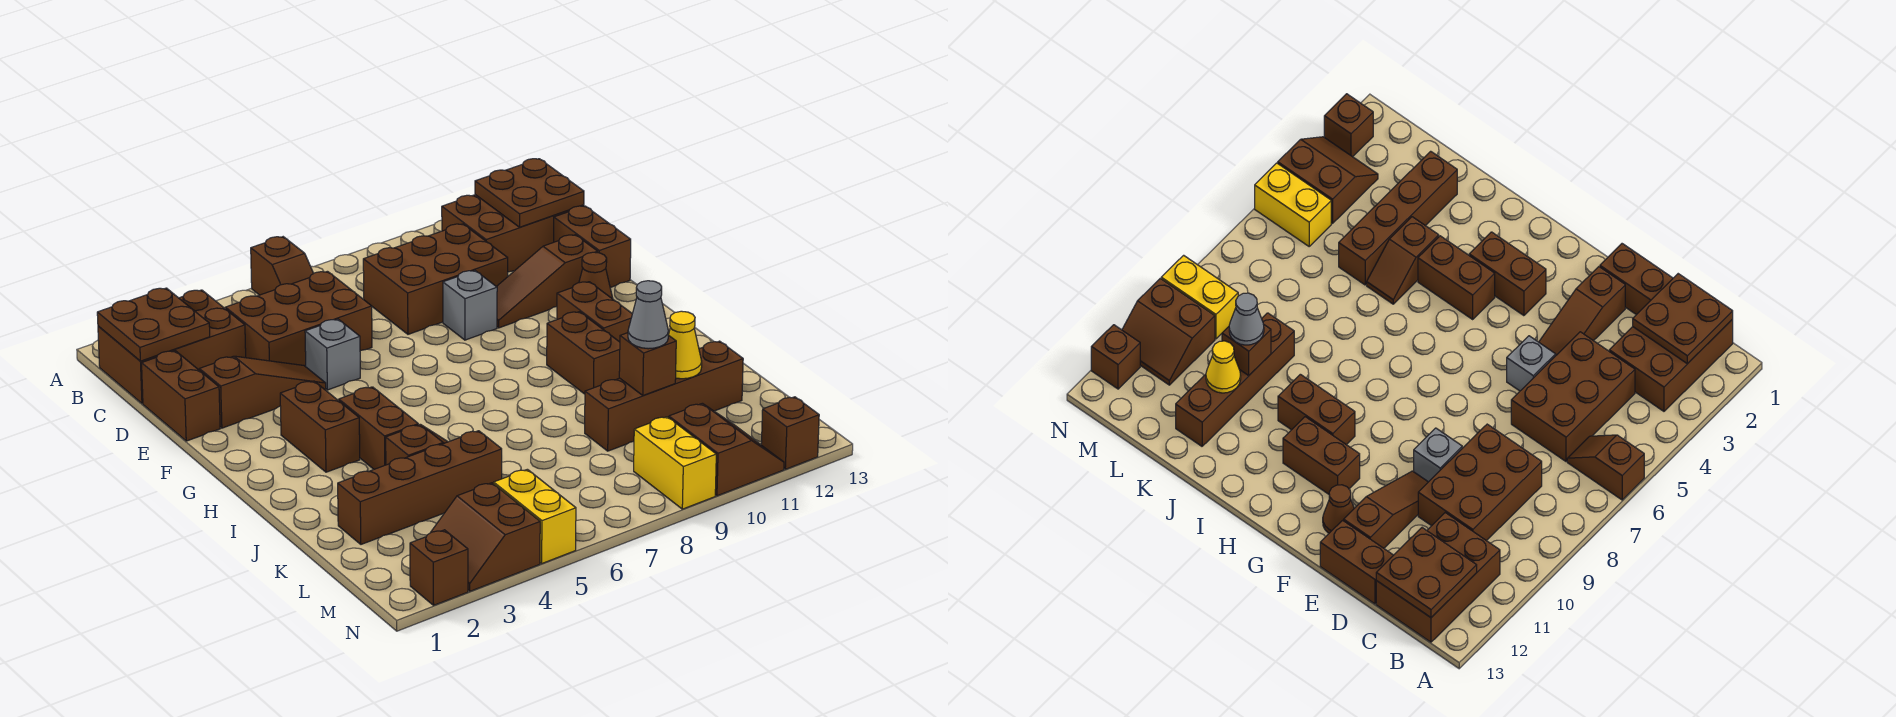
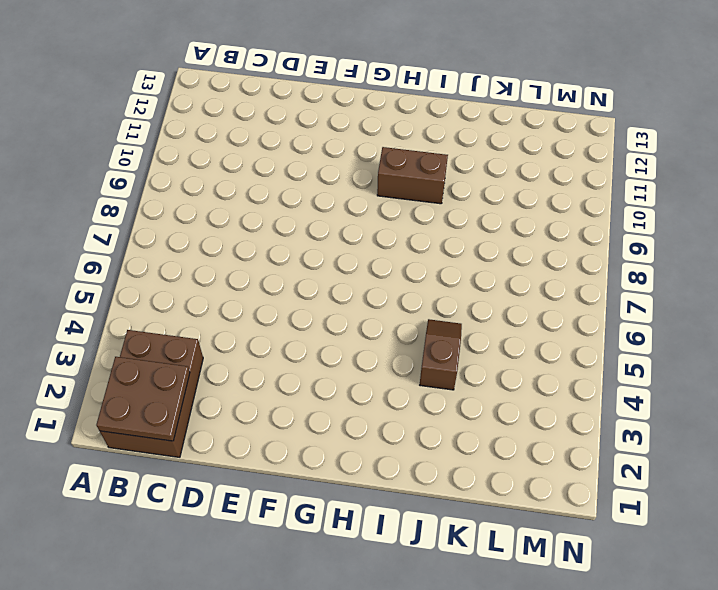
none -> brown slope A6:B6 level 1 top A
none -> brown brick B11:C13 level 1
none -> brown brick C4:D6 level 1
none -> brown brick C8:D10 level 1

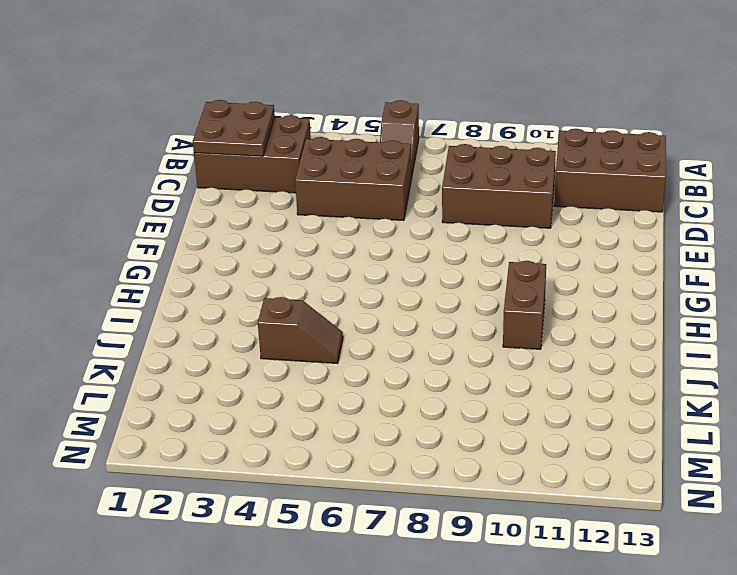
none -> brown brick D1:E1 level 1
none -> brown brick D13:E13 level 1
none -> brown slope E2:E4 level 1 top 2
none -> grey brick E5 level 1

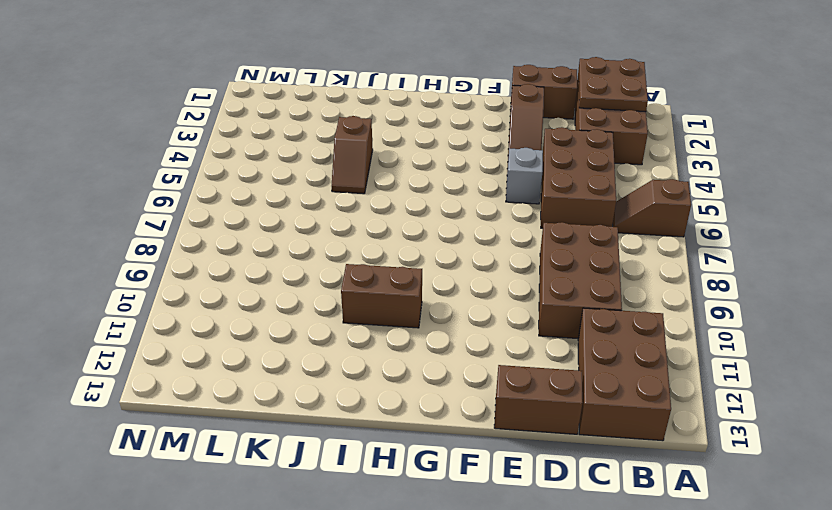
none -> grey brick E9 level 1
none -> brown slope E10:E12 level 1 top 12
none -> brown cone F12 level 1
none -> brown brick G3:H3 level 1

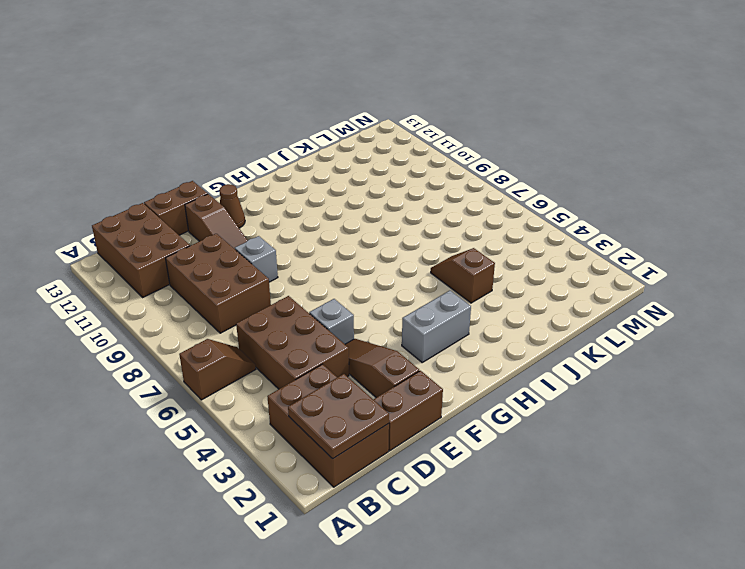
grey brick G3:H3 level 1 -> brown brick G3:H3 level 1
none -> brown brick G11:H11 level 1
none -> brown brick H4:I4 level 1
none -> brown brick H10:I10 level 1
none -> brown brick K2:K5 level 1

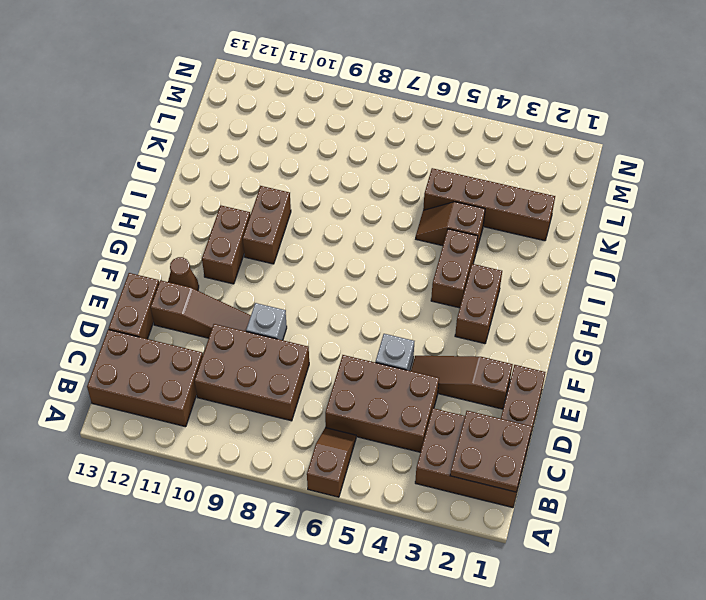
none -> brown brick K9:K12 level 1
none -> brown slope M3:N4 level 1 top 4
none -> yellow brick M5:N5 level 1
none -> yellow brick M9:N9 level 1

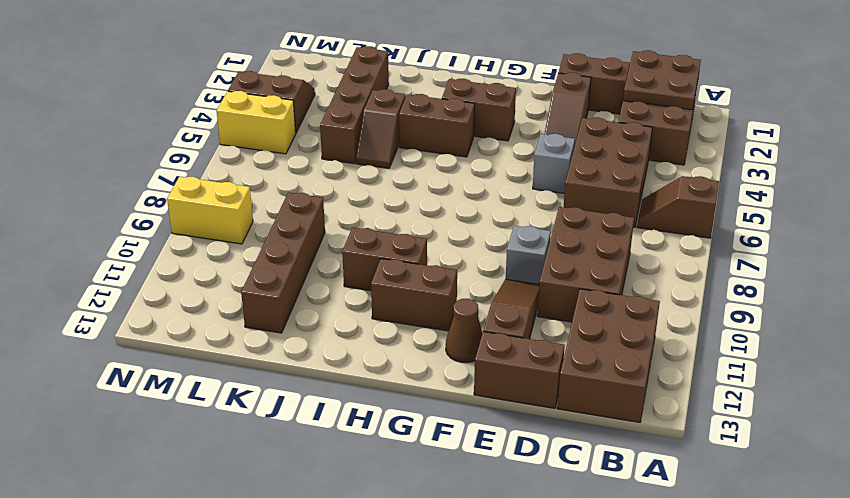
none -> brown slope M10:N11 level 1 top 10
none -> brown brick N2 level 1
none -> brown brick N12 level 1
none -> brown plate B12:C13 level 2

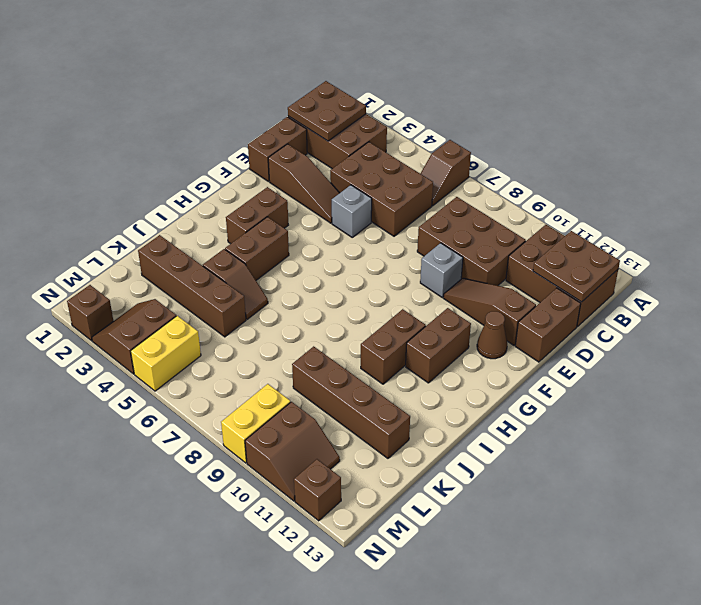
none -> brown brick K10 level 2
none -> yellow cone K11 level 2
none -> grey cone K10 level 3

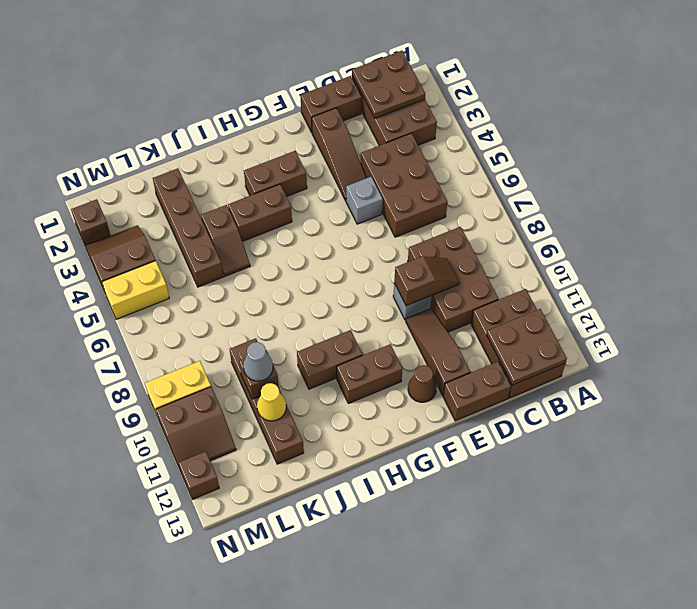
brown slope D9:E9 level 2 top E -> brown slope A6:B6 level 1 top A

